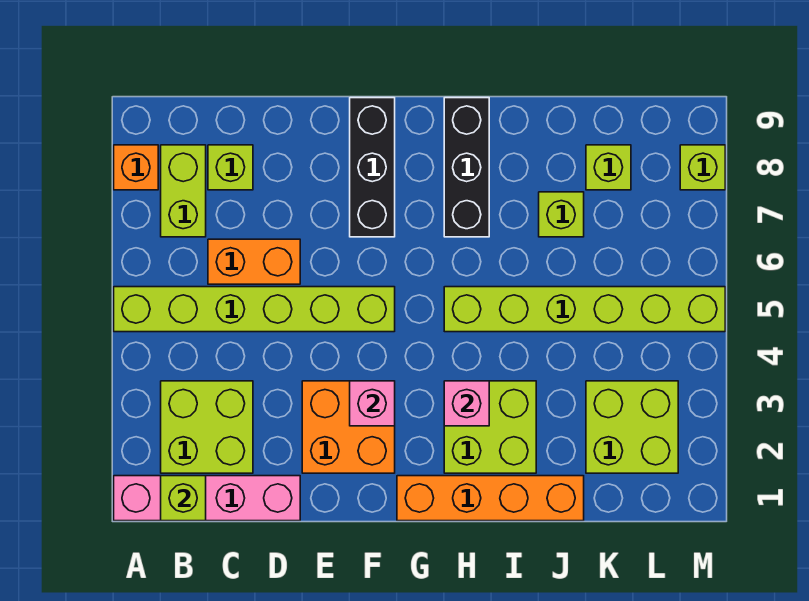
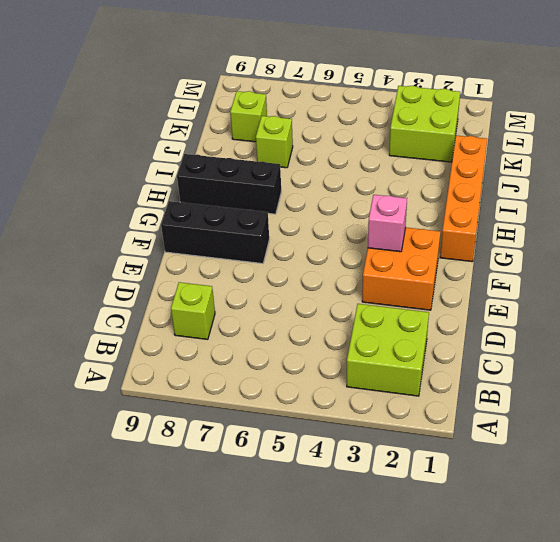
none -> pink brick A1:D1 level 1
none -> lime brick A5:F5 level 1
none -> orange brick A8 level 1

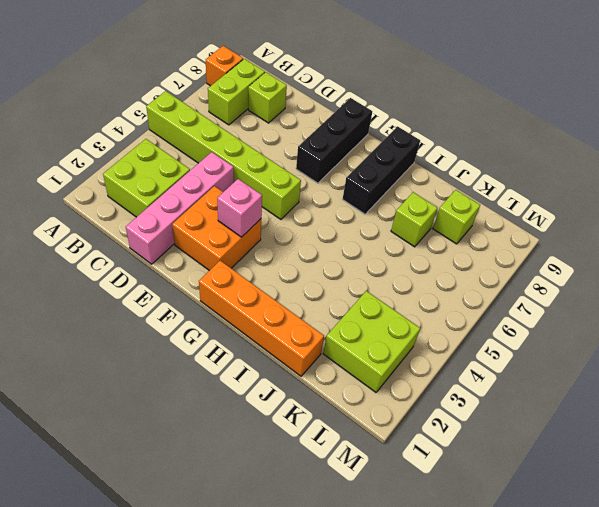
pink brick D1:D4 level 1 -> pink brick A1:D1 level 1
none -> orange brick C6:D6 level 1
none -> lime brick H2:I3 level 1
none -> lime brick H5:M5 level 1

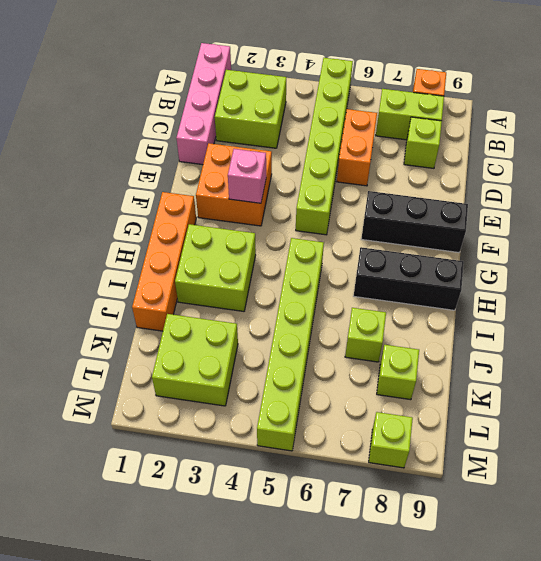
none -> lime brick B1 level 2
none -> pink brick H3 level 2

